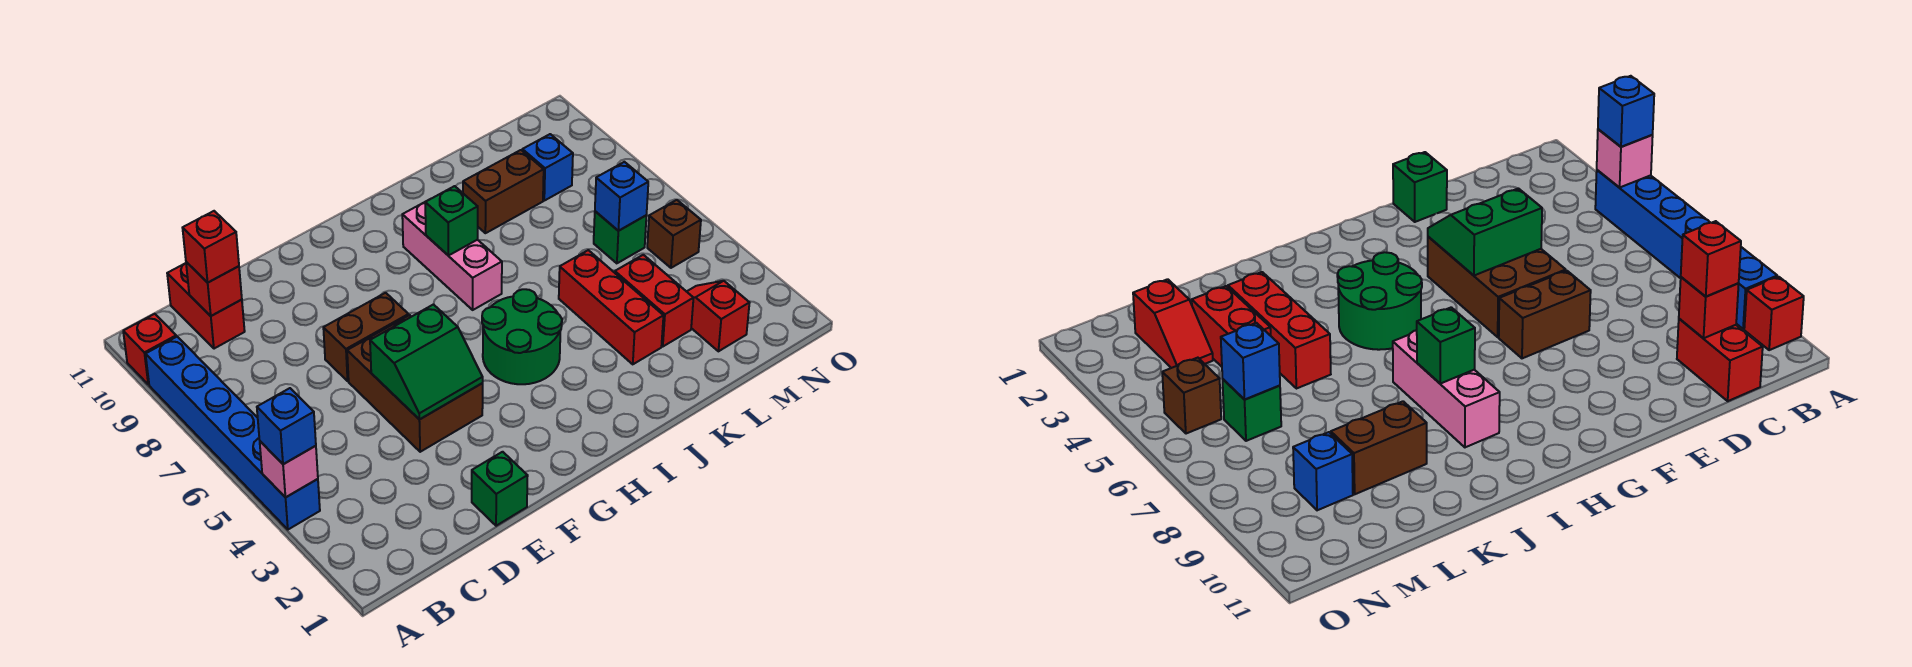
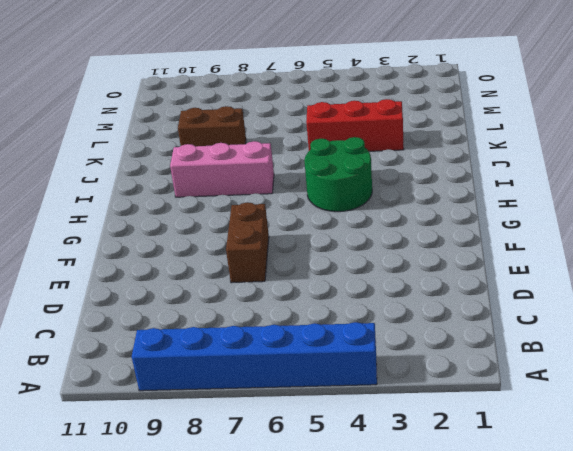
brown brick K8:K9 level 1 -> brown brick K9:L9 level 1
none -> red brick A10 level 1
none -> red brick C10:C11 level 1
none -> green brick E1 level 1

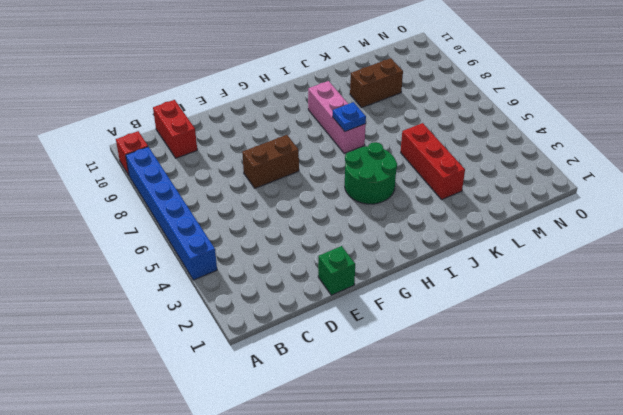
blue plate I7 level 2 -> none
none -> brown brick E4:F6 level 1
none -> red brick L3:L4 level 1
none -> red slope M2:M3 level 1 top 2

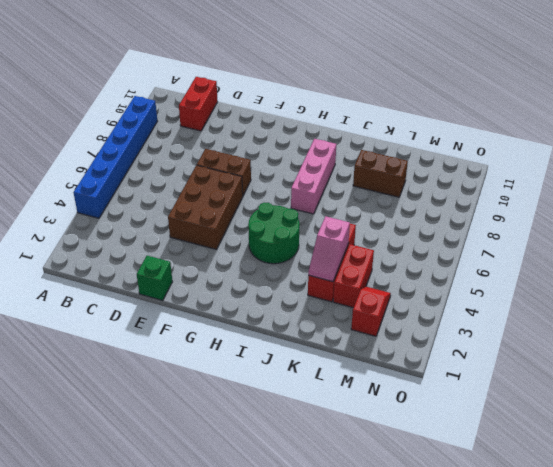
pink slope K3:K4 level 2 top 4 -> none
none -> red brick A10 level 1
none -> green brick M6 level 1
none -> blue brick M9 level 1

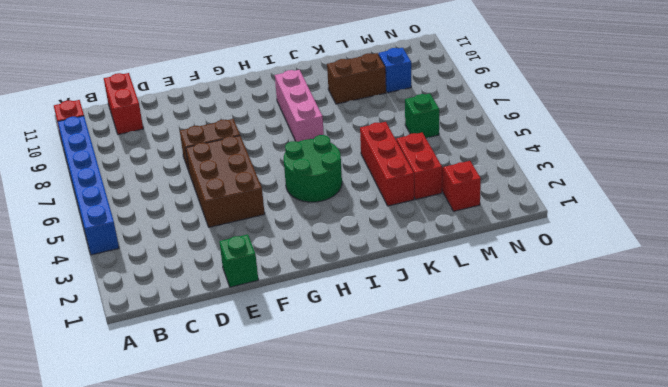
none -> brown brick N5 level 1
none -> pink brick A4 level 2
none -> red brick C10 level 2

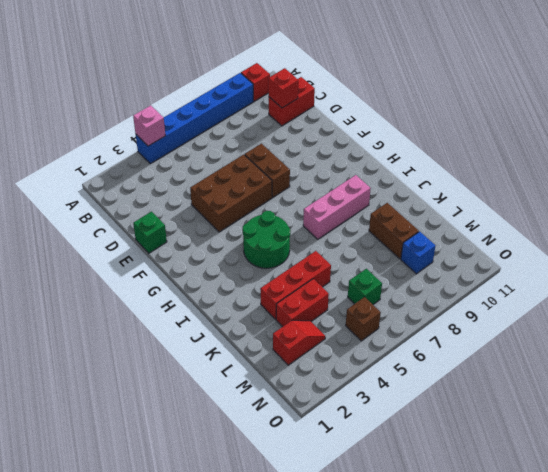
none -> green slope E4:F5 level 2 top 5
none -> green brick I8 level 2
none -> blue brick M6 level 2

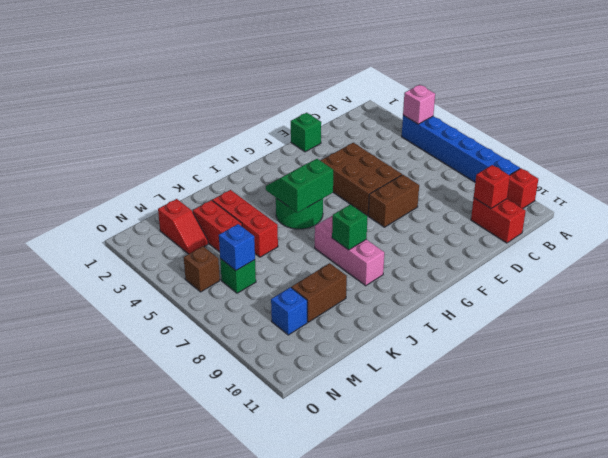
green slope H4:I5 level 2 top 5 -> green slope E4:F5 level 2 top 5
none -> blue brick A4 level 3
none -> red brick C10 level 3

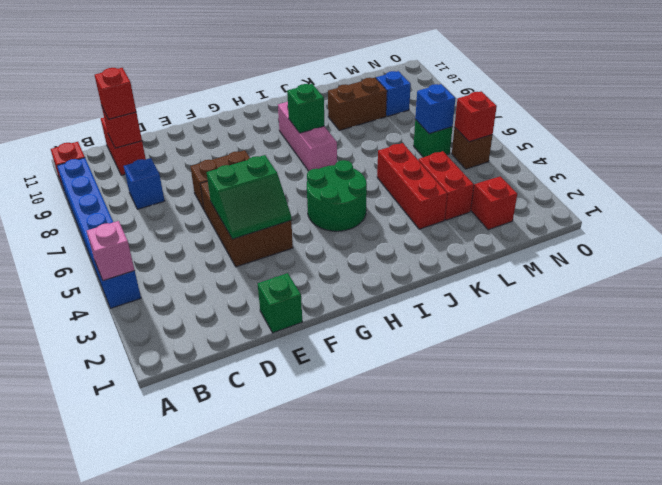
blue brick C8 level 1 -> blue brick A4 level 3
red brick N5 level 2 -> none

